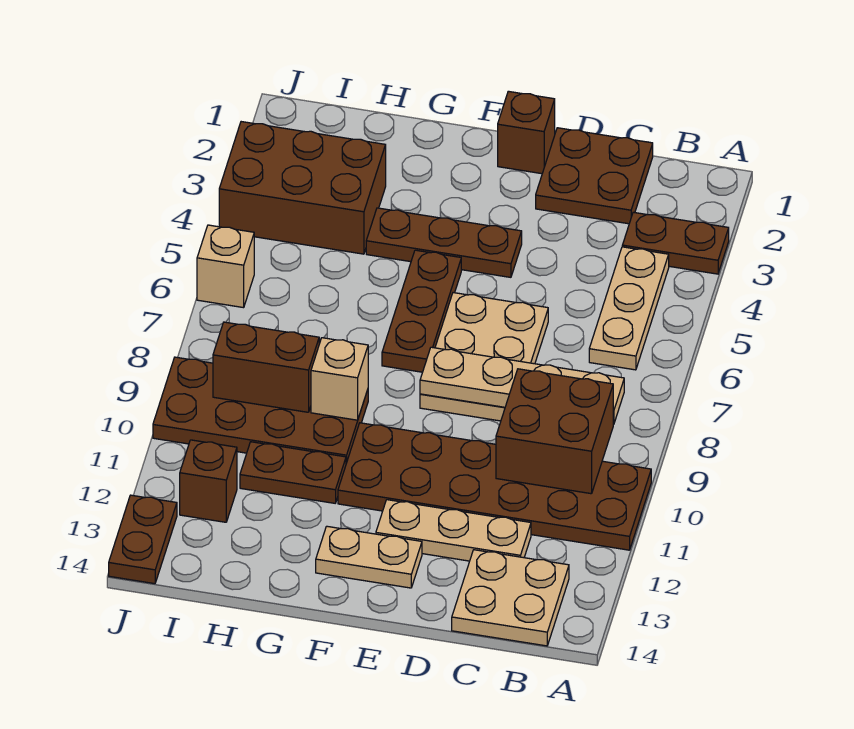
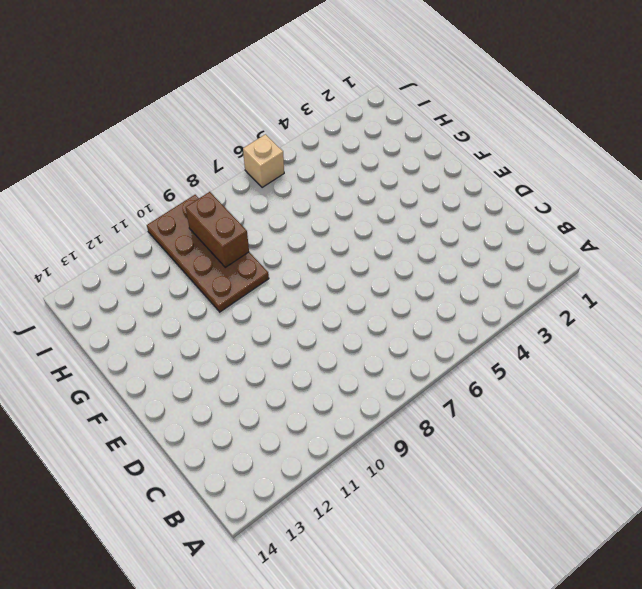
none -> brown plate A3:B3 level 1
none -> brown plate A10:F11 level 1
none -> tan plate B4:B6 level 1

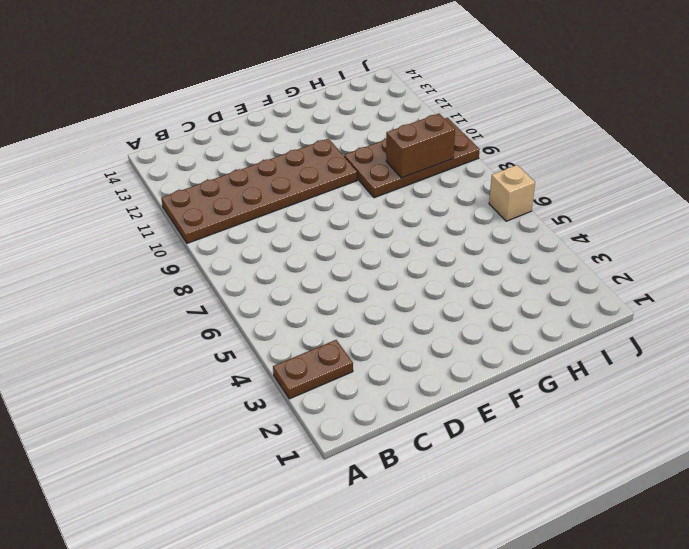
none -> tan plate B4:B6 level 1
none -> tan plate B13:C14 level 1
none -> brown plate C1:D2 level 1

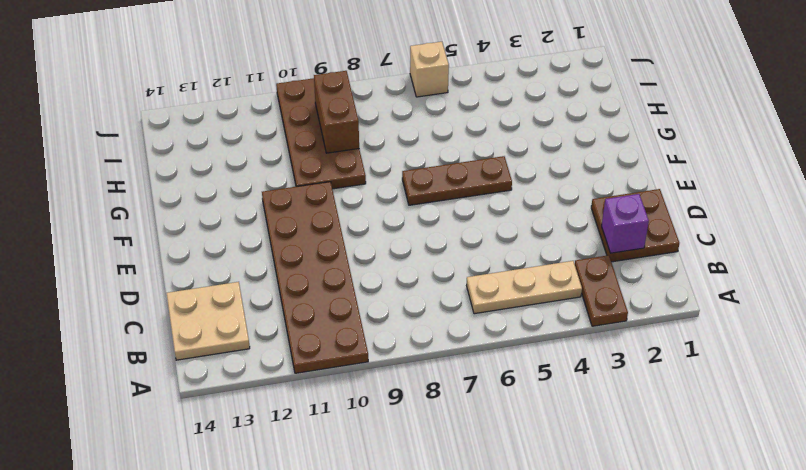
purple brick C2 level 2 -> none
none -> tan plate C12:E12 level 1
none -> tan plate D6:E8 level 1
none -> brown brick E1 level 1

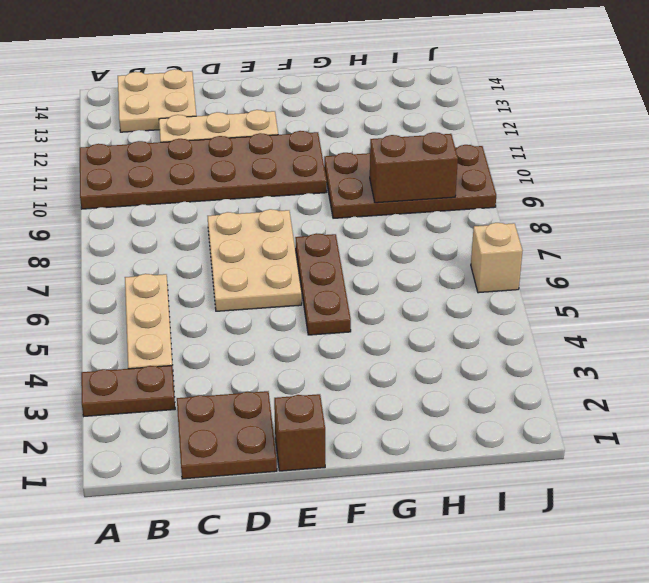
none -> brown plate E4:G4 level 1
none -> tan plate E13:F13 level 1
none -> brown plate G11:H11 level 1

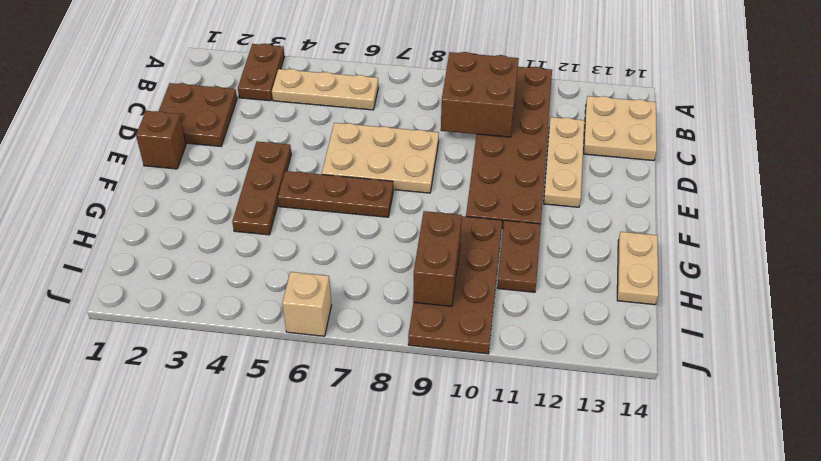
tan plate G14:H14 level 1 -> tan plate E13:F13 level 1
none -> brown brick H3:J4 level 1
none -> brown brick I12 level 1
none -> brown plate J13:J14 level 1

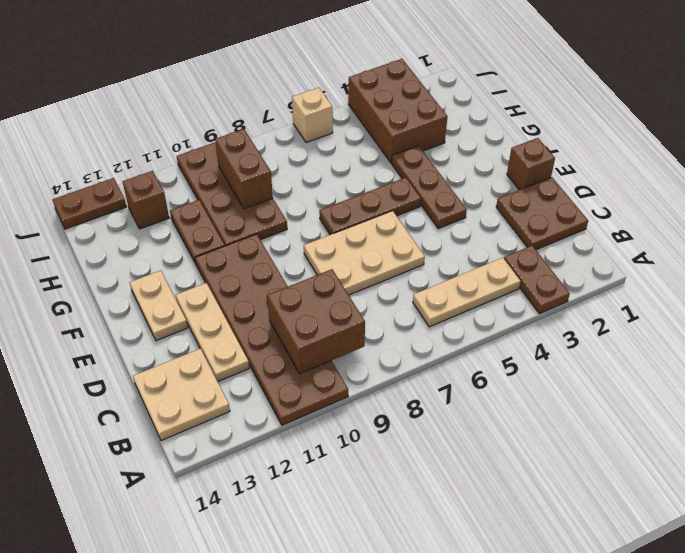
none -> tan plate B8:E8 level 2
none -> tan brick G9 level 2

